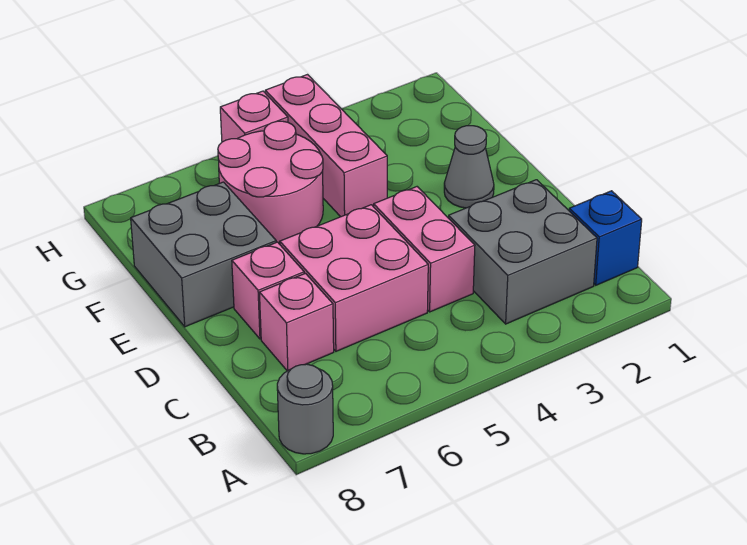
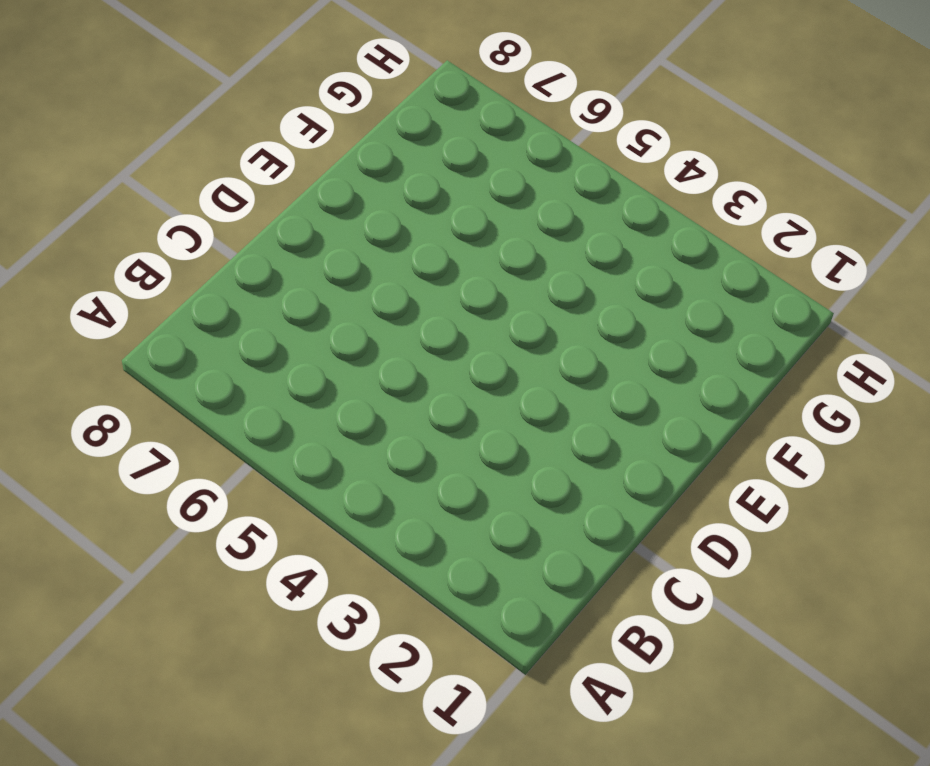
none -> grey round brick A8 level 1
none -> blue brick B1 level 1
none -> grey brick B2:C3 level 1

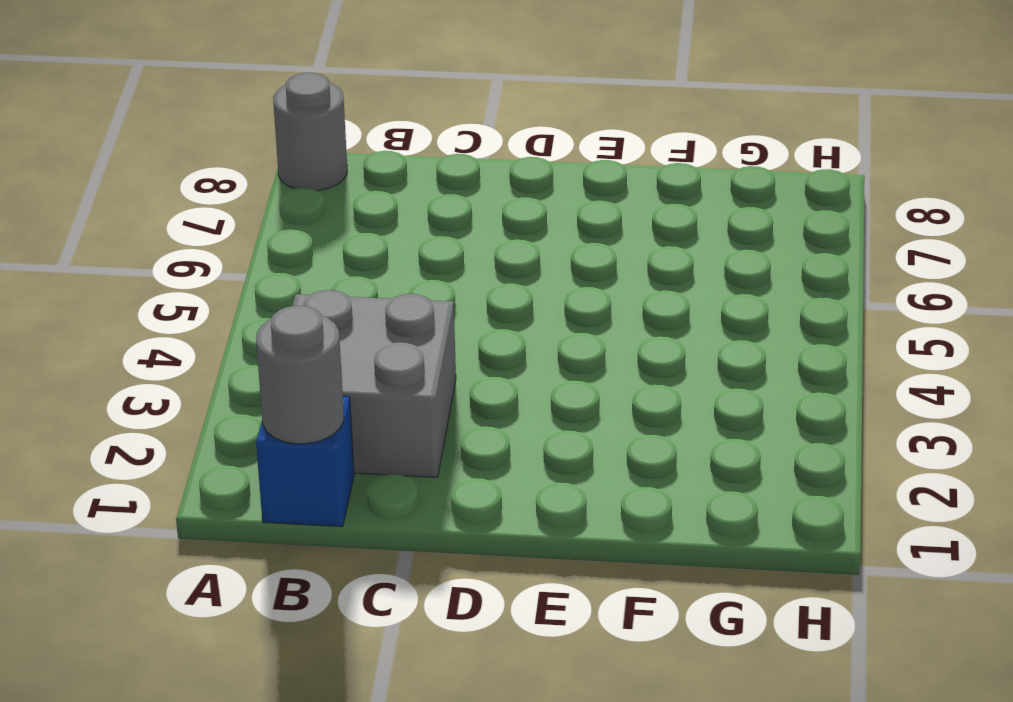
grey round brick B1 level 2 -> none
none -> pink brick C4:D4 level 1
none -> pink brick C5:D6 level 1
none -> pink brick C7 level 1

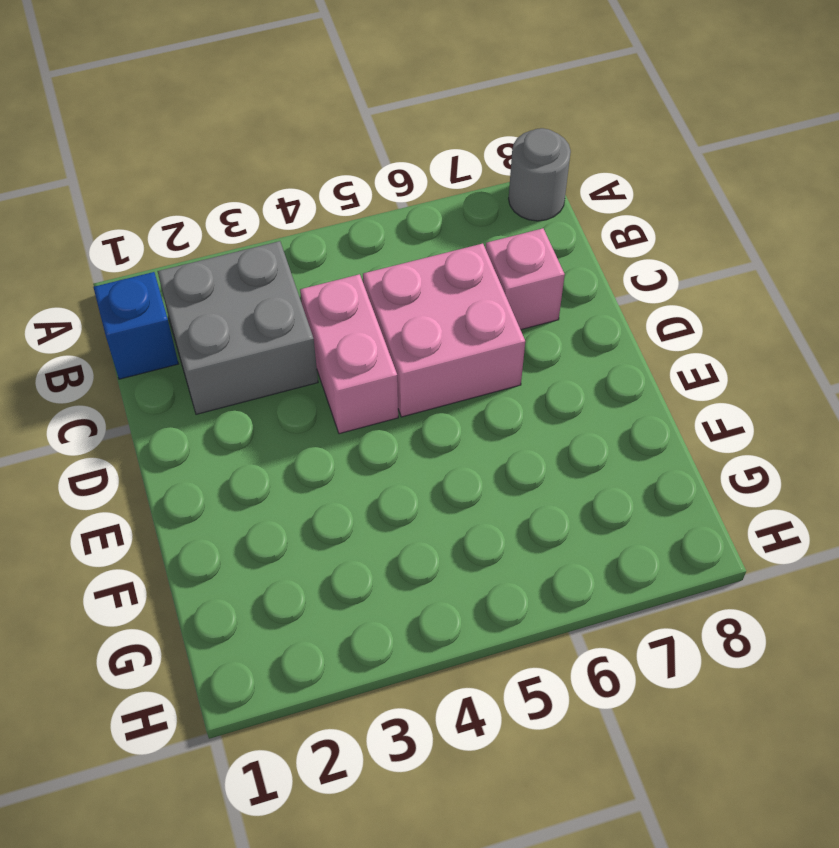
none -> pink brick D7 level 1
none -> grey cone E2 level 1
none -> grey brick E7:F8 level 1

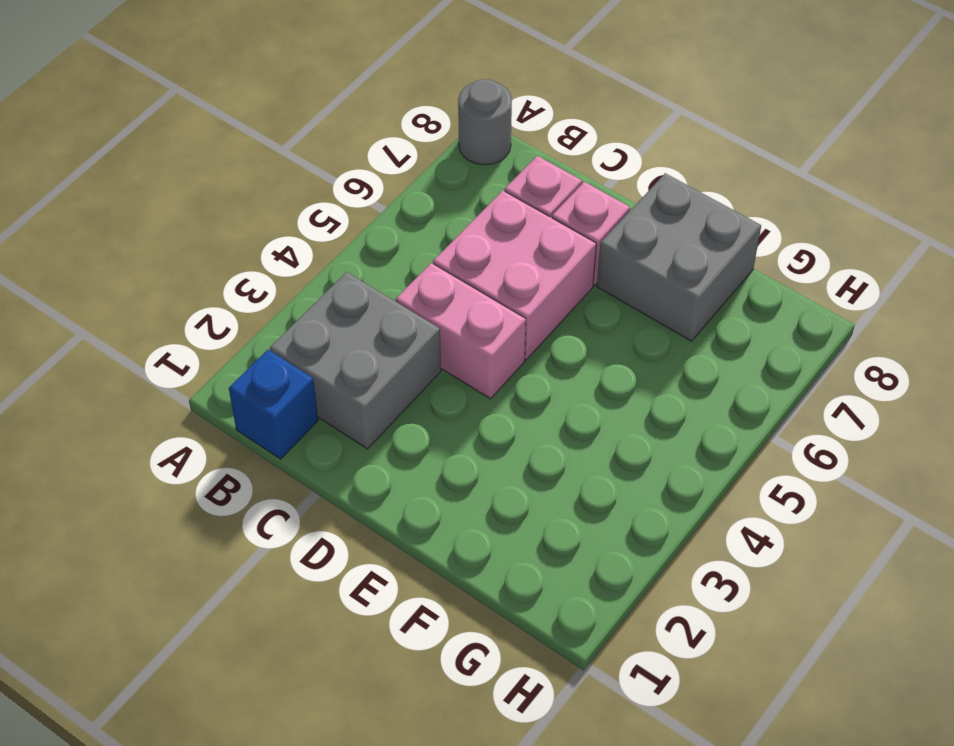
none -> grey cone E2 level 1
none -> pink brick F4:H4 level 1
none -> pink round brick F5:G6 level 1

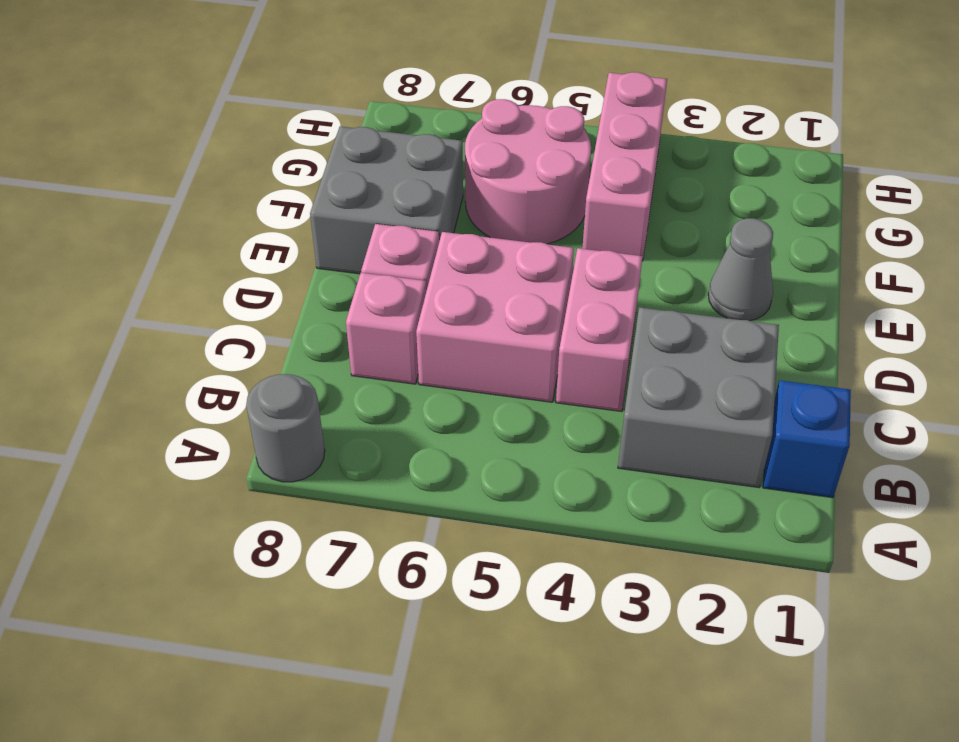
none -> pink brick H5 level 1

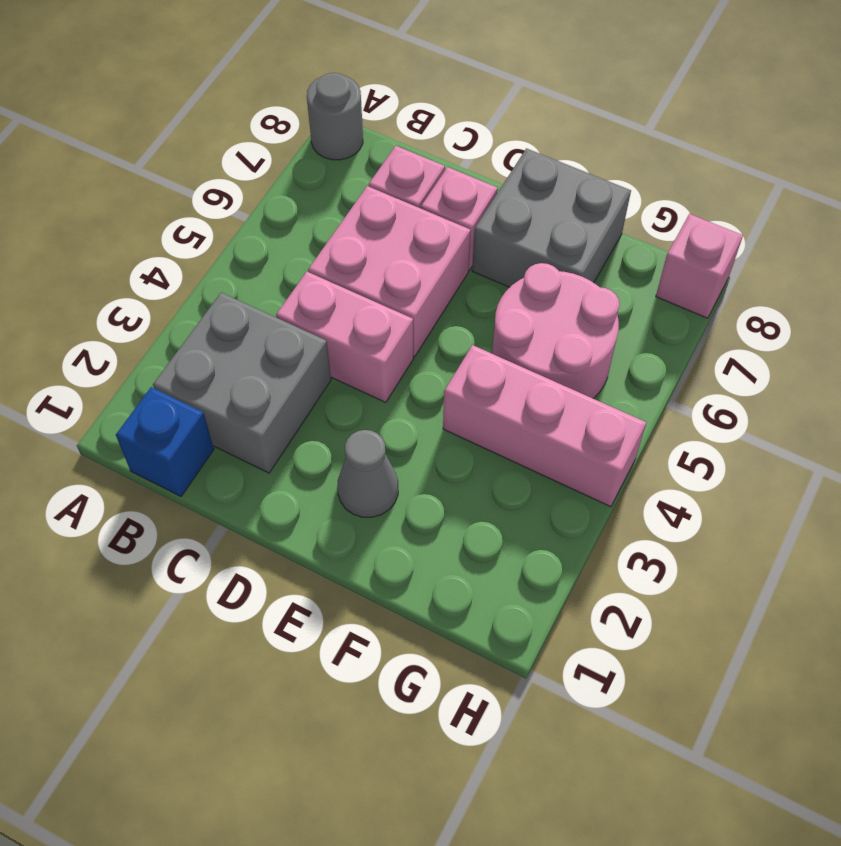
pink brick H8 level 1 -> pink brick H5 level 1

